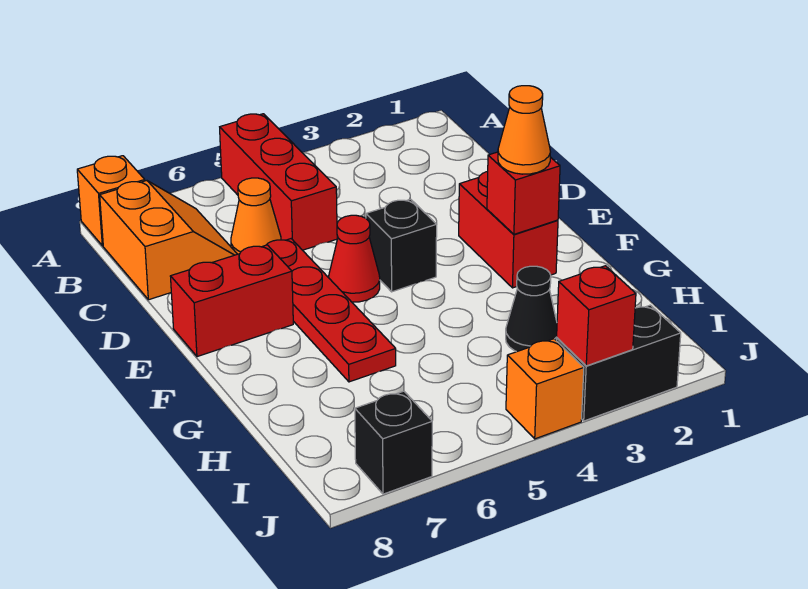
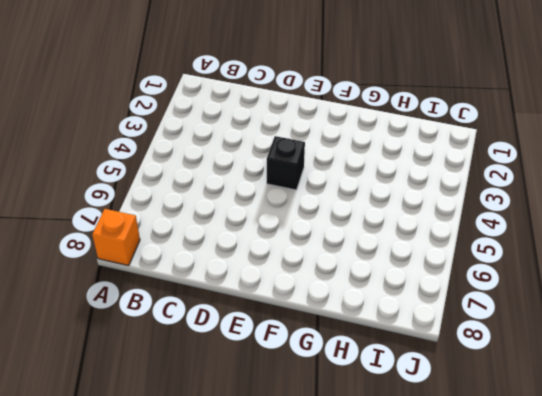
none -> red brick A5:C5 level 1
none -> orange slope B7:C8 level 1 top 8
none -> orange cone C6 level 1

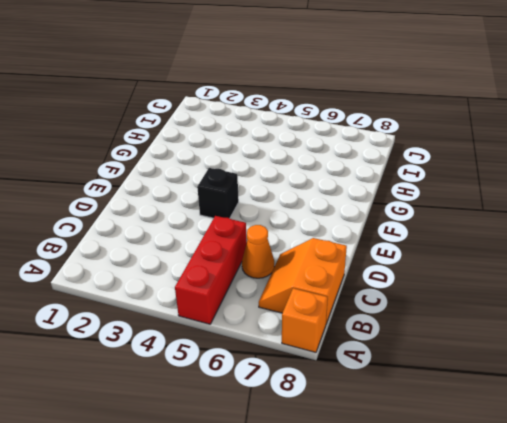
none -> red plate D6:G6 level 1
none -> red brick E2:F2 level 1
none -> red cone E5 level 1

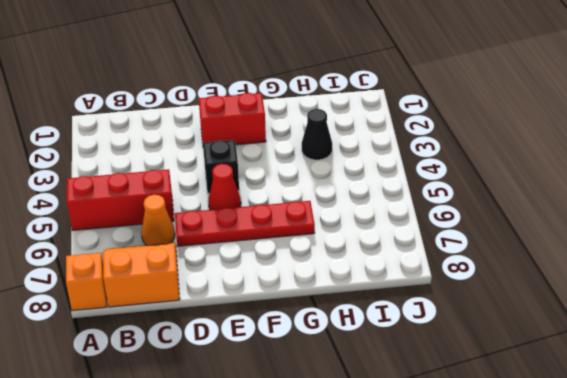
none -> red brick E7:E8 level 1
none -> black brick J2:J3 level 1
none -> orange brick J4 level 1

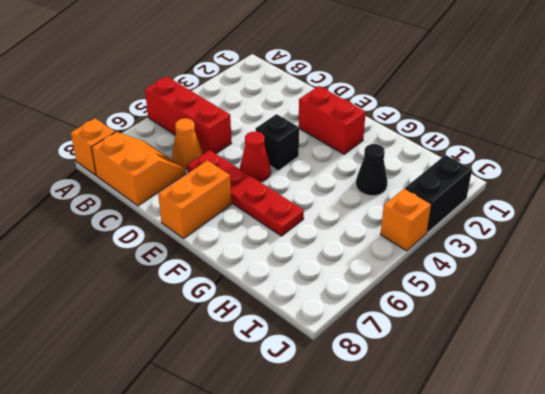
orange brick E7:E8 level 1 -> red brick E7:E8 level 1
none -> black brick J7 level 1
none -> red brick F2 level 2
none -> red brick J3 level 2

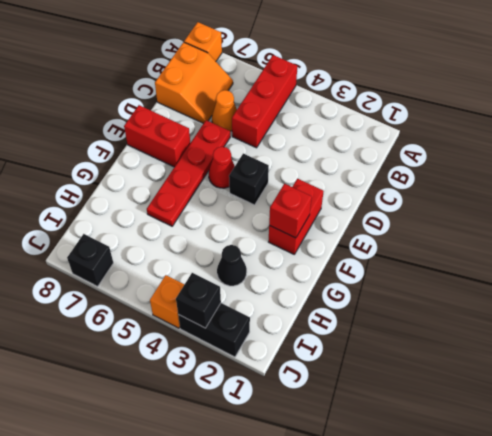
black brick J3 level 2 -> red brick J3 level 2
none -> orange cone F2 level 3

